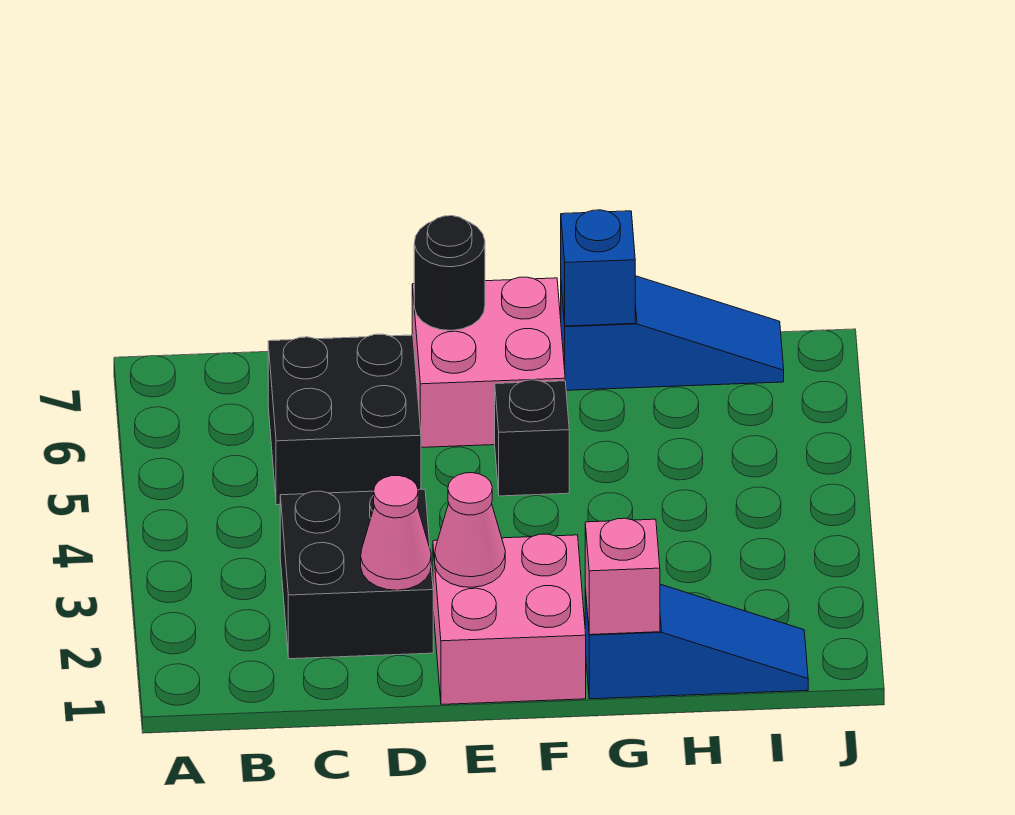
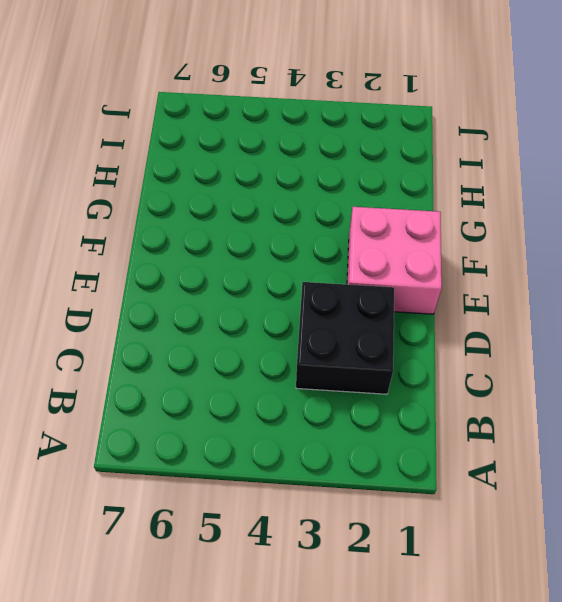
none -> black brick C5:D6 level 1
none -> pink brick E6:F7 level 1
none -> black brick F5 level 1

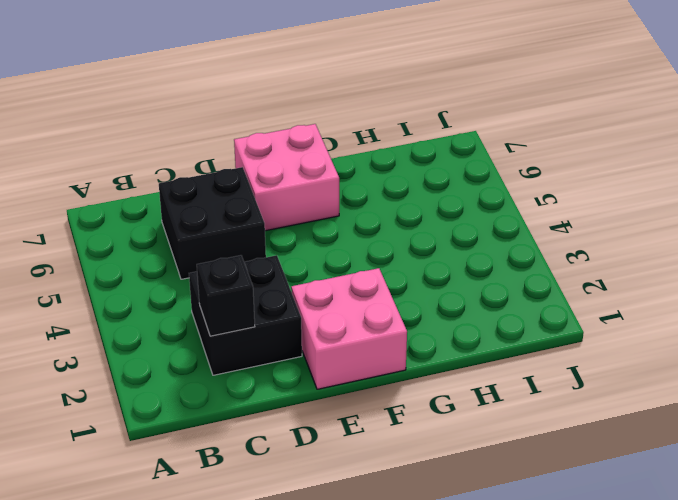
black brick C2 level 2 -> black brick F5 level 1
none -> blue slope G1:I1 level 1 top G
none -> blue slope G7:I7 level 1 top G
none -> pink cone D2 level 2

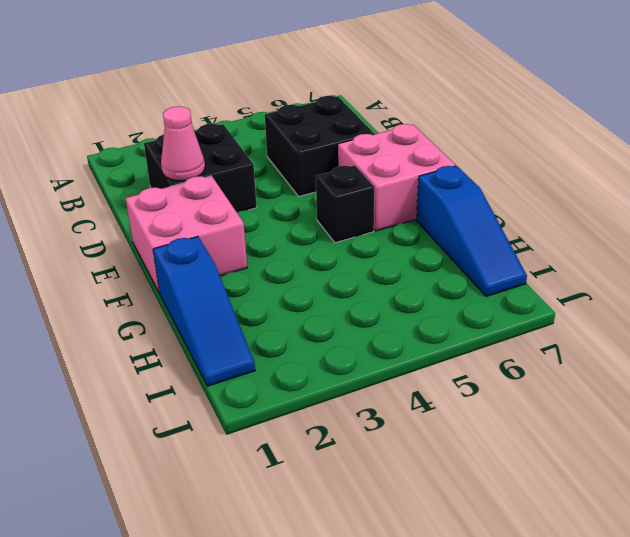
none -> pink cone E2 level 2
none -> black round brick E7 level 2
none -> pink brick G1 level 2

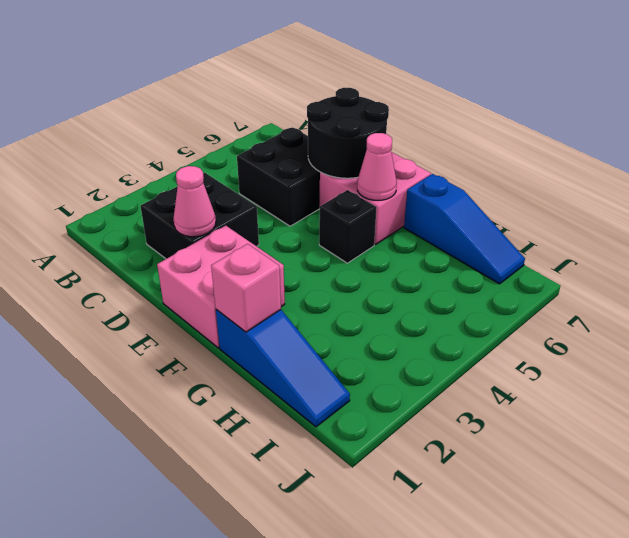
black round brick D6:E7 level 2 -> black round brick E7 level 2
pink cone F6 level 2 -> pink cone E2 level 2
none -> blue brick G7 level 2

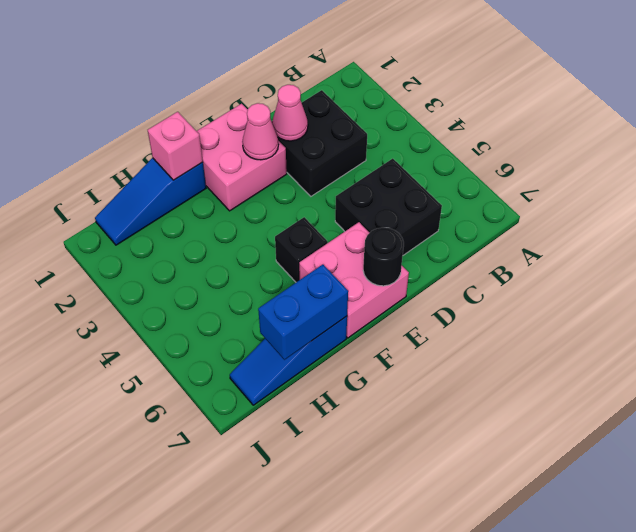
blue brick G7:H7 level 2 -> blue brick G7 level 2

